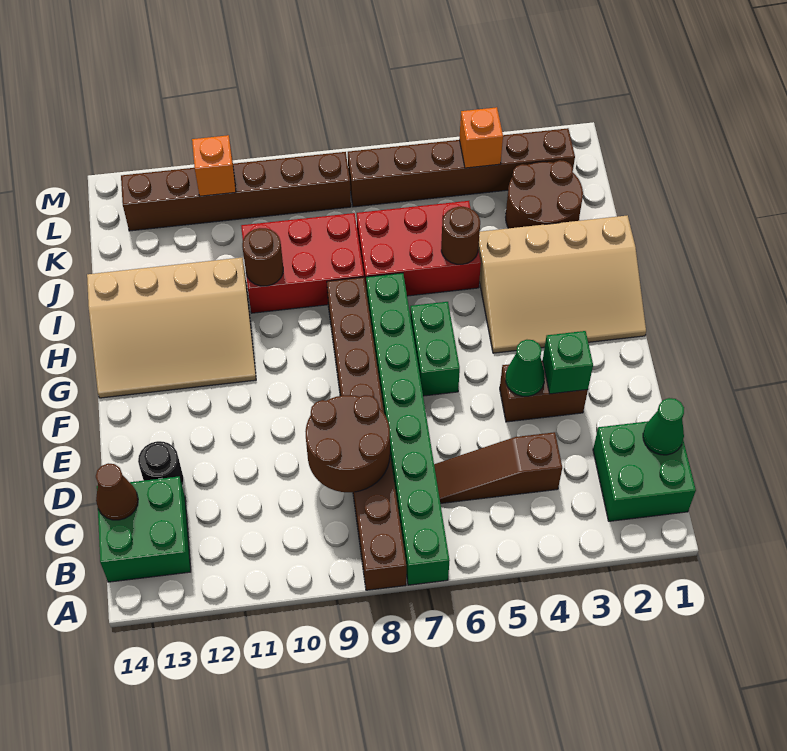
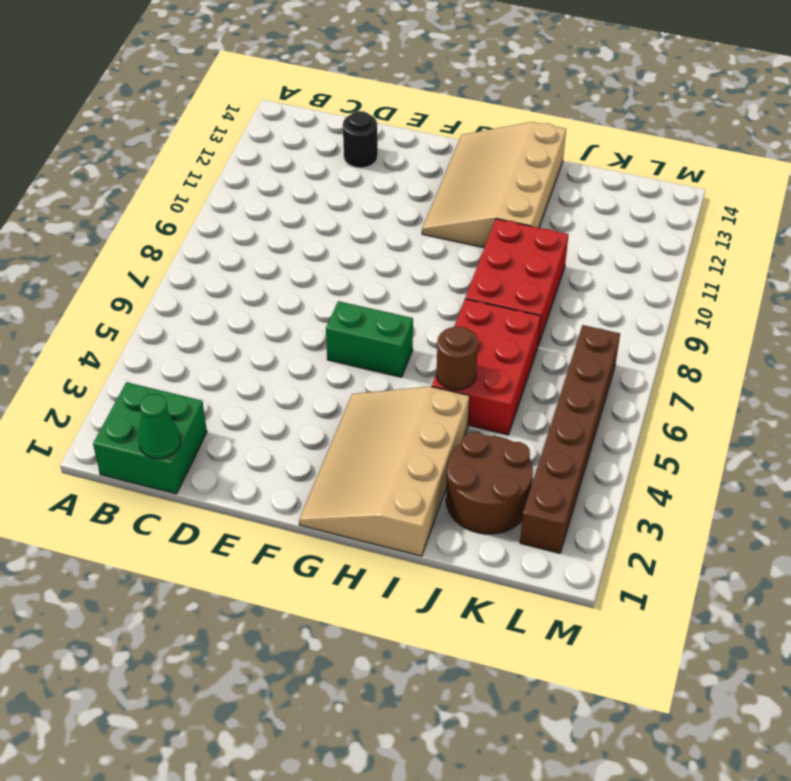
none -> green brick A7:H7 level 1
none -> brown brick A8:H8 level 1
none -> green brick B13:C14 level 1

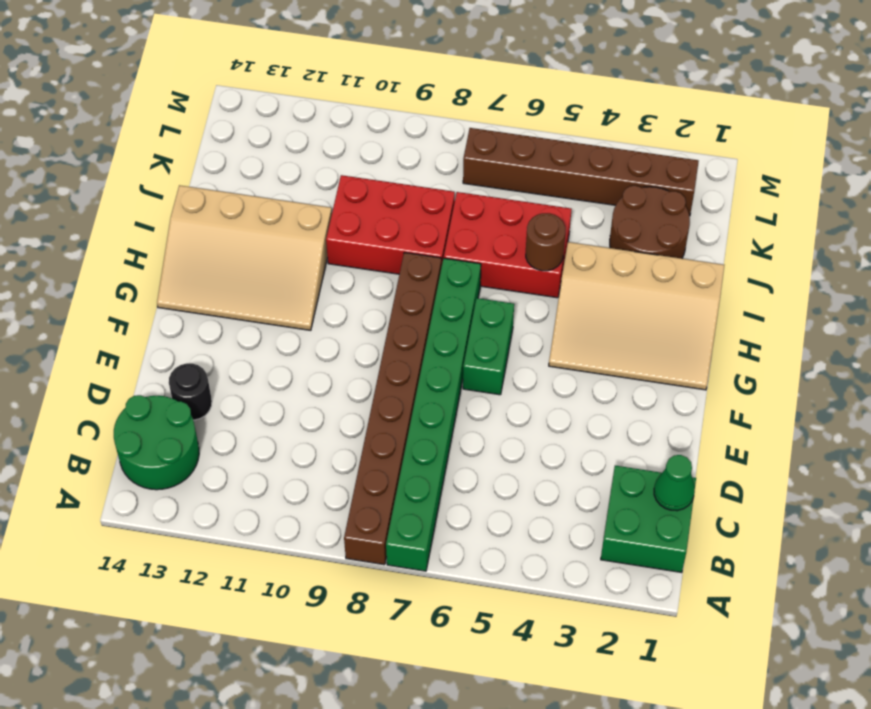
green round brick B13:C14 level 1 -> green brick B13:C14 level 1
none -> brown slope C4:C6 level 1 top 4
none -> brown brick E3:E4 level 1
none -> brown brick L8:L13 level 1

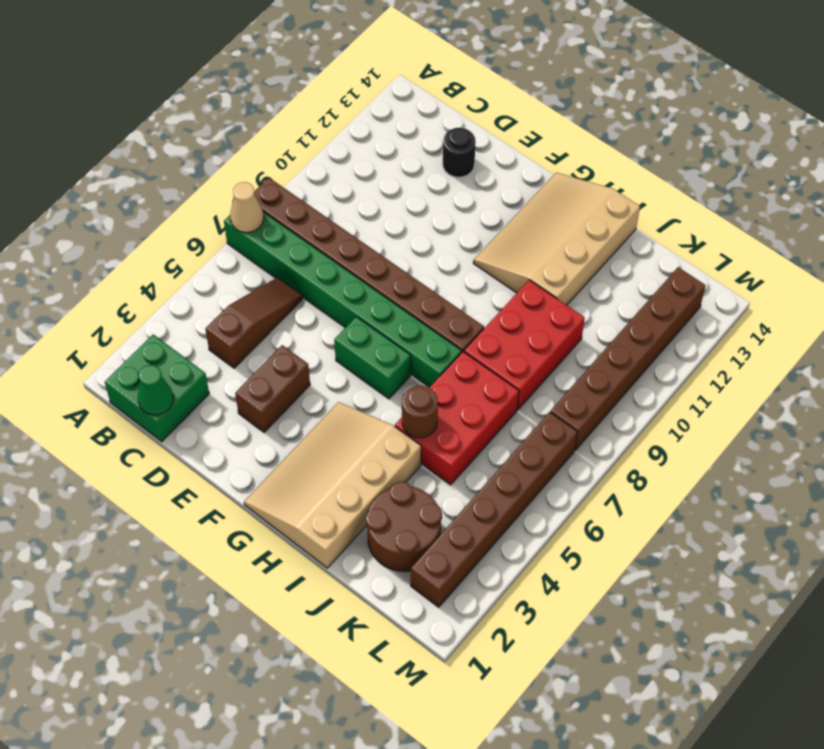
tan cone A7 level 2 -> none
none -> green brick B13:C14 level 1
none -> brown round brick C8:D9 level 2
none -> brown cone C14 level 2

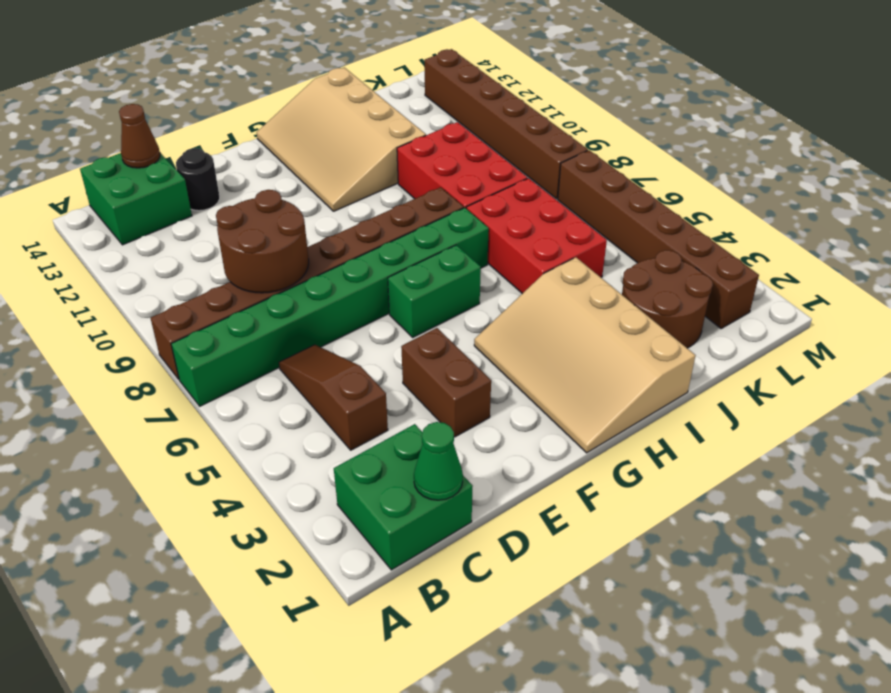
none -> green brick E3 level 2
none -> green cone E4 level 2
none -> brown round brick I5 level 2

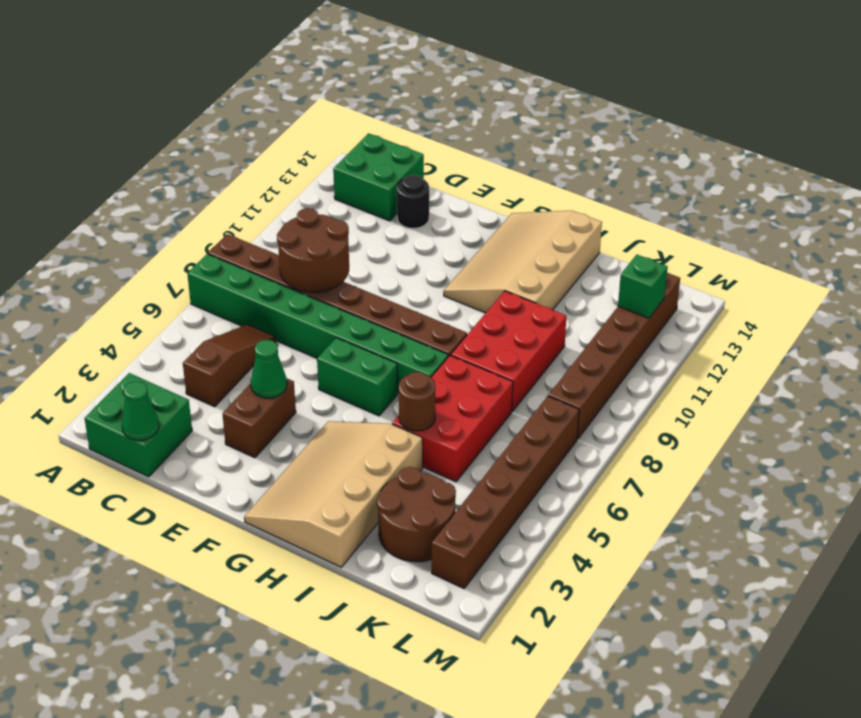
green brick L12 level 2 -> green brick E3 level 2
none -> brown cone C14 level 2
none -> brown round brick I10 level 2
none -> orange brick L4 level 2

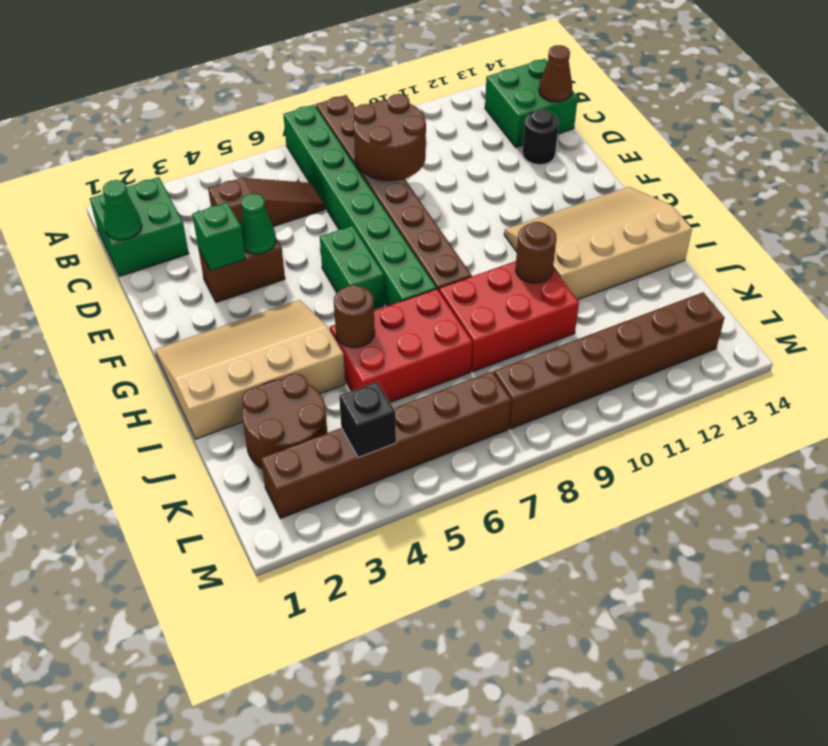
black brick L4 level 2 -> orange brick L4 level 2
none -> orange brick L11 level 2

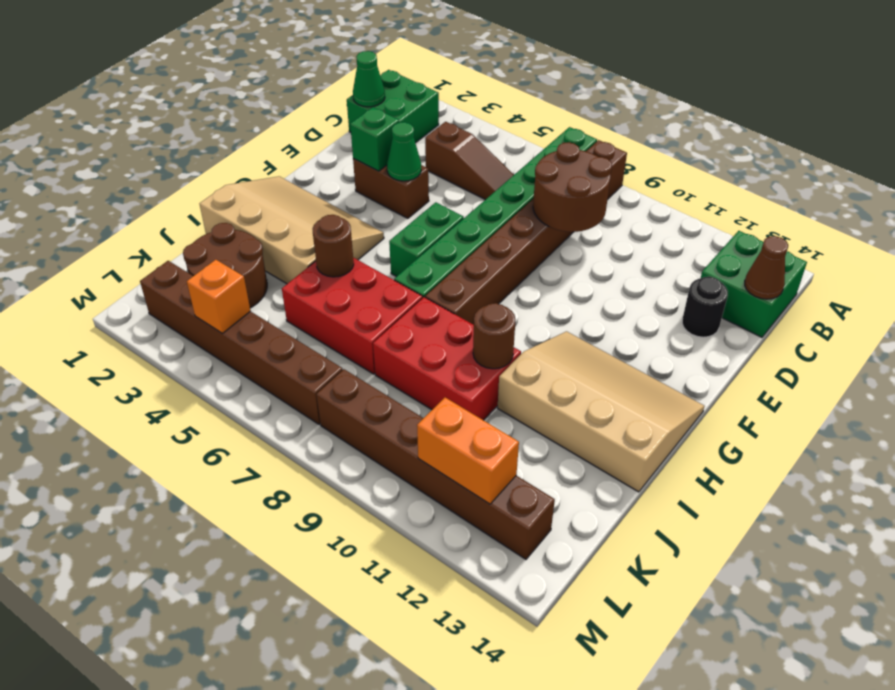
orange brick L11:L12 level 2 -> orange brick L11 level 2

